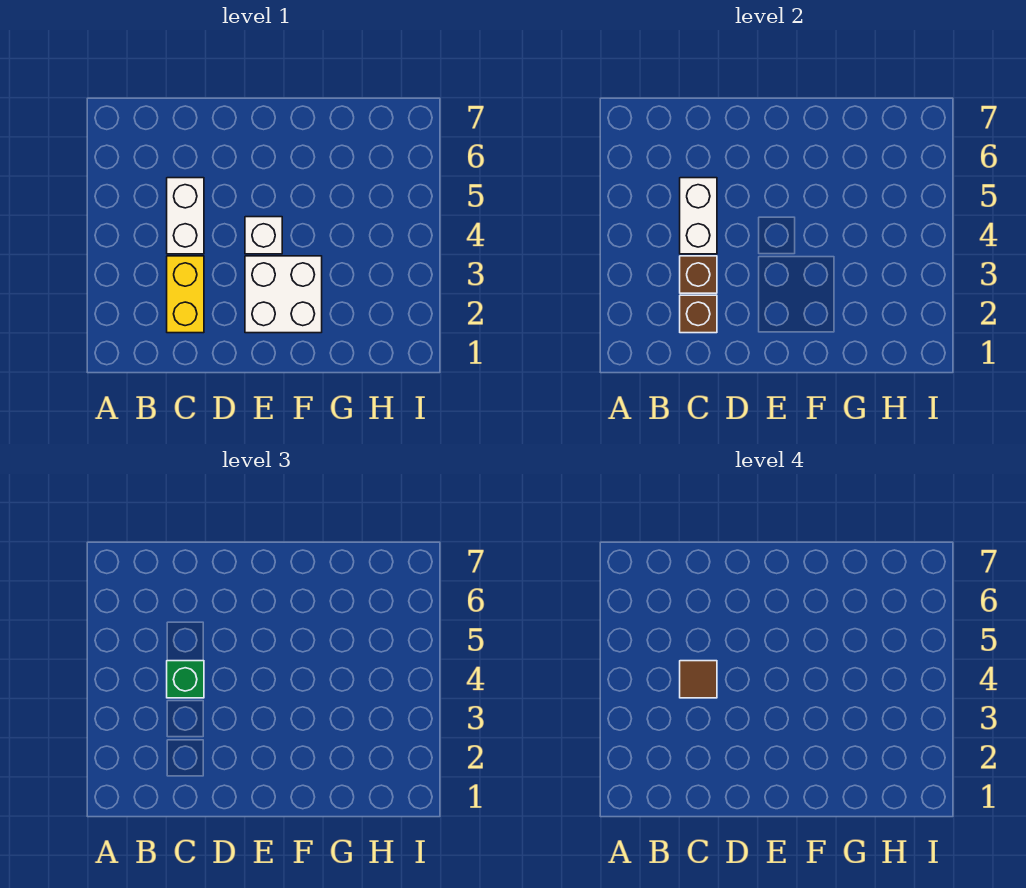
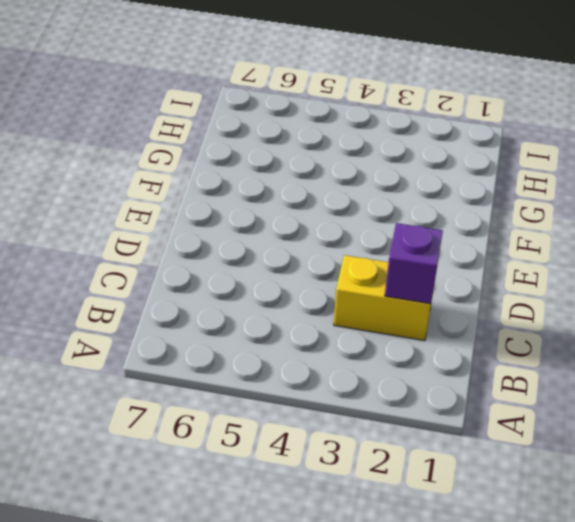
purple brick C2 level 2 -> brown brick C2 level 2
none -> white brick C4:C5 level 1
none -> white brick E2:F3 level 1

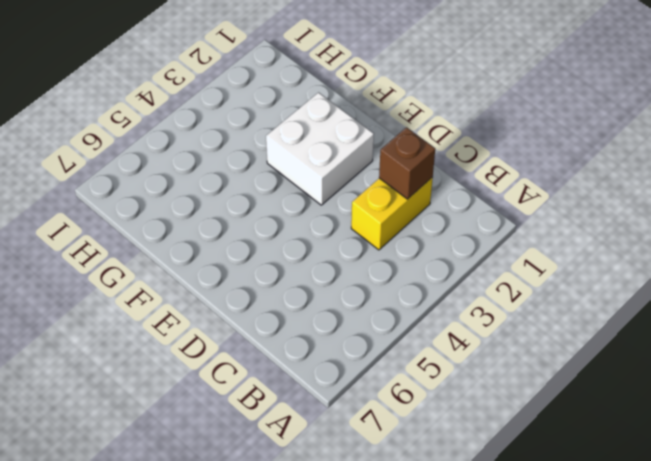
none -> white brick C4:C5 level 1
none -> white brick E4 level 1

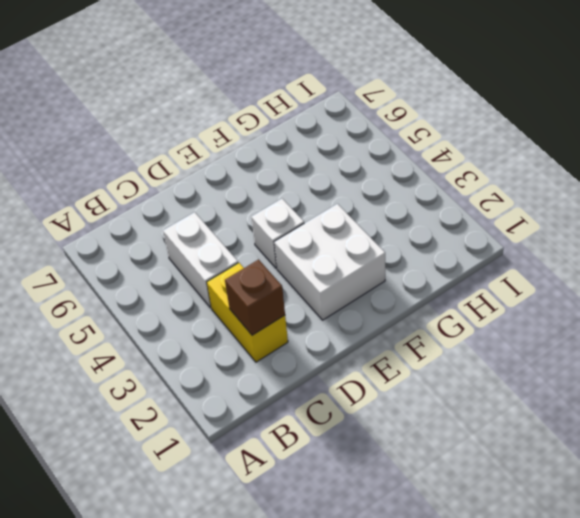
none -> brown brick C3 level 2
none -> white brick C4:C5 level 2

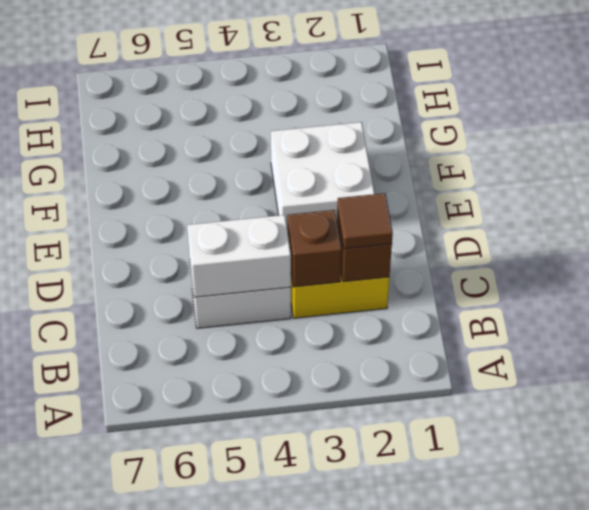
brown tile C2 level 3 -> brown tile C4 level 4
none -> white brick E4 level 1
none -> green brick C4 level 3

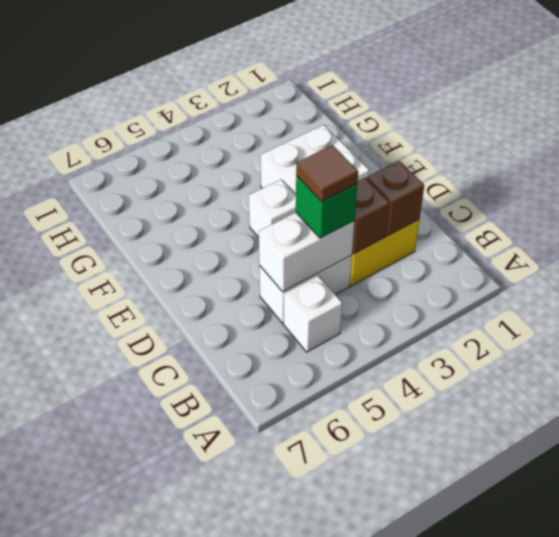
white brick B5 level 1 -> none

